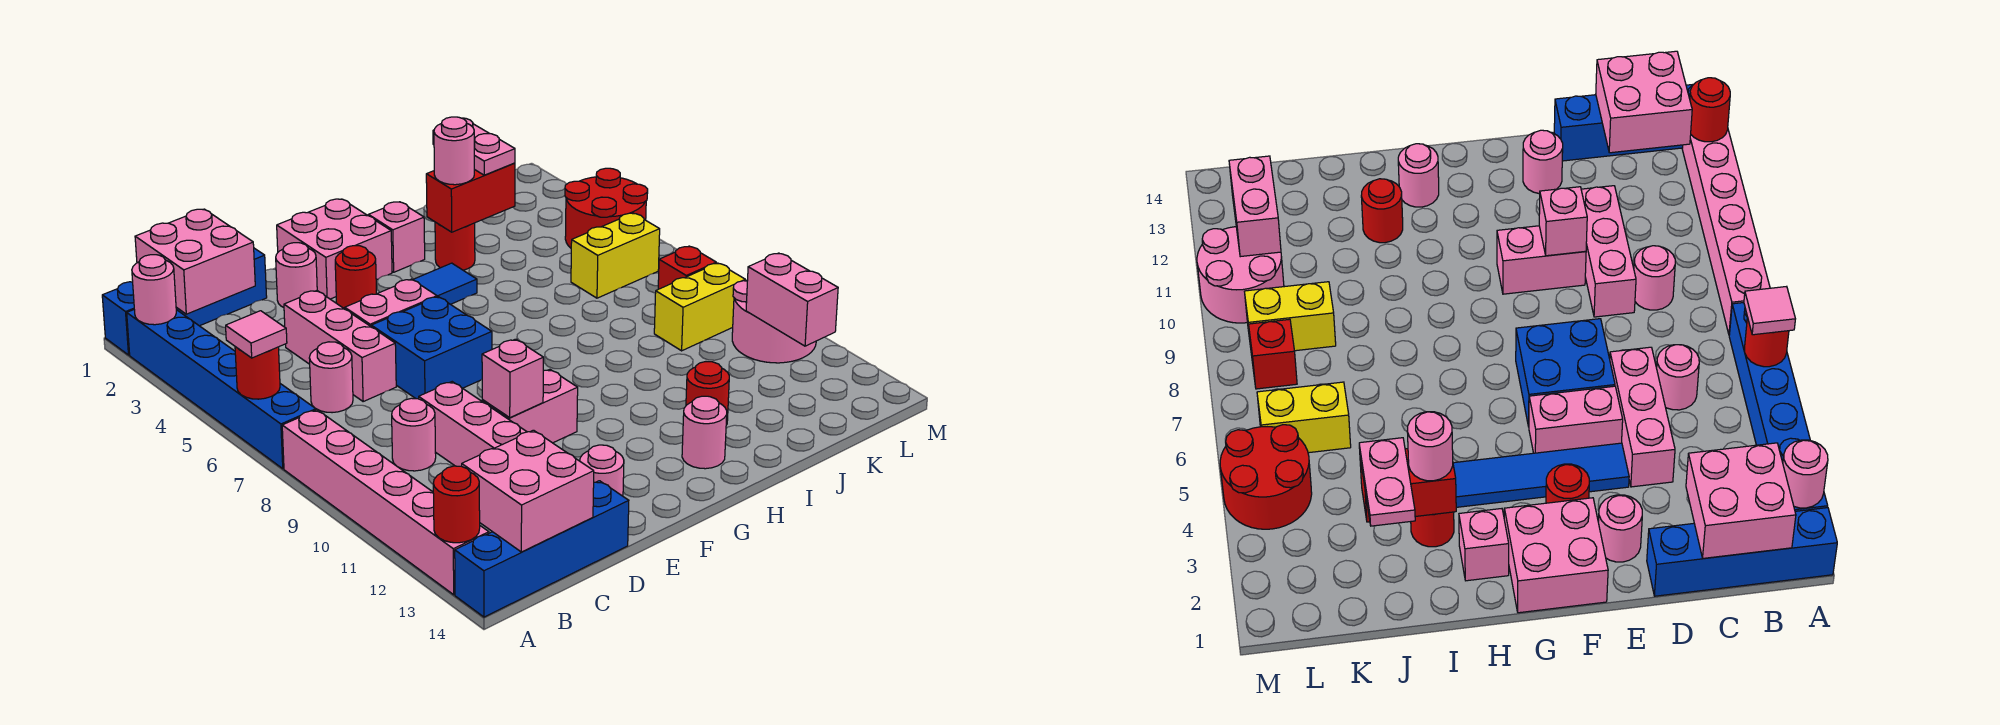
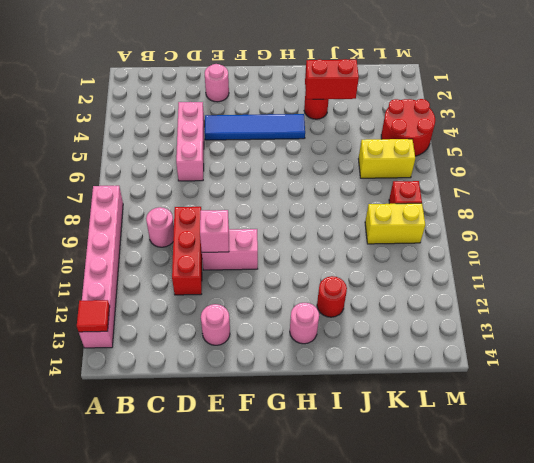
red tile A13 level 2 -> red round brick A13 level 2
red brick D9:D11 level 1 -> pink brick D9:D11 level 1
none -> blue brick A1:D1 level 1
none -> blue brick A2:A7 level 1
none -> blue brick A14:D14 level 1
none -> pink round brick C6 level 1

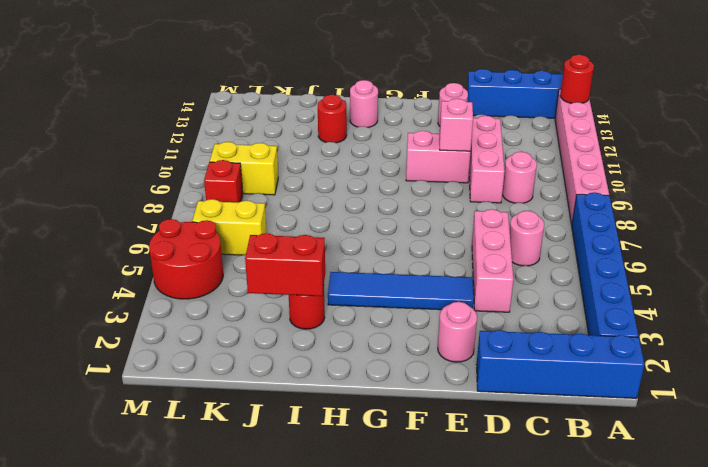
none -> pink brick E5:F5 level 1
none -> blue brick E6:F7 level 1
none -> pink brick F1:G2 level 1
none -> red round brick F3 level 1

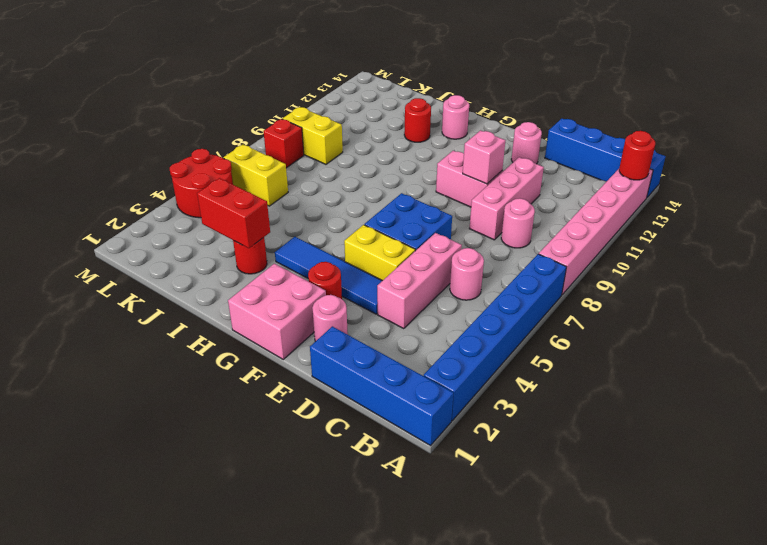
yellow brick E5:F5 level 1 -> pink brick E5:F5 level 1
none -> pink brick H2 level 1
none -> pink round brick L10:M11 level 1
none -> pink round brick A2 level 2
none -> red round brick A6 level 2

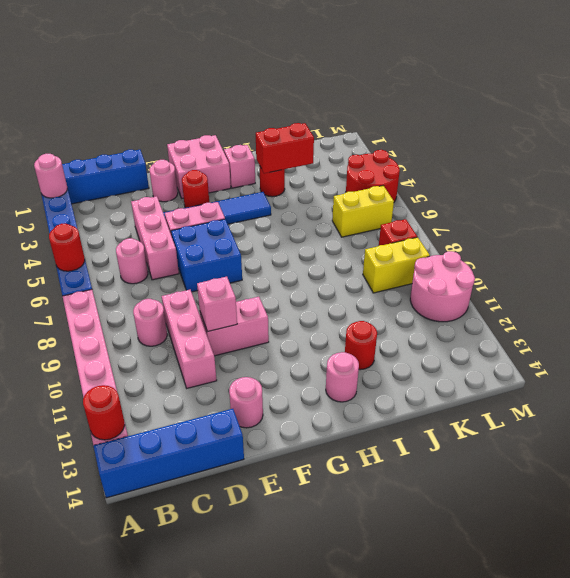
none -> pink brick B1:C2 level 2
none -> pink brick B13:C14 level 2
none -> pink brick L11:L12 level 2
none -> pink tile A6 level 3

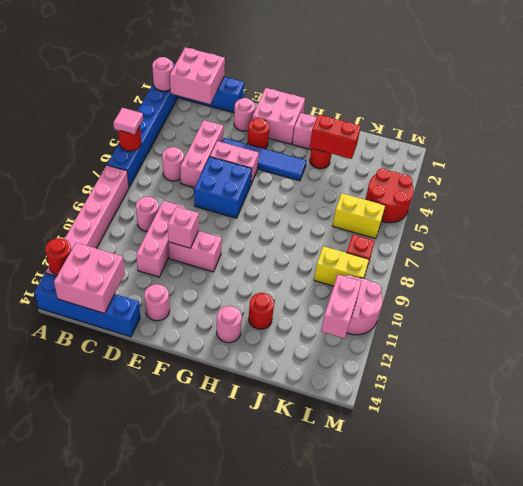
none -> pink round brick I3 level 3
none -> pink plate J2:J3 level 3

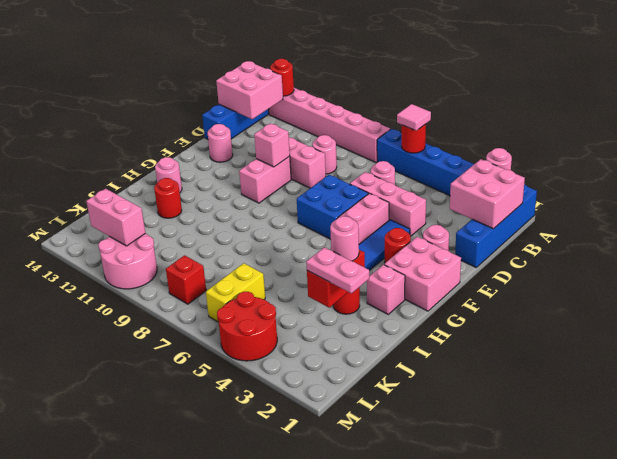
none -> yellow brick K9:L9 level 1

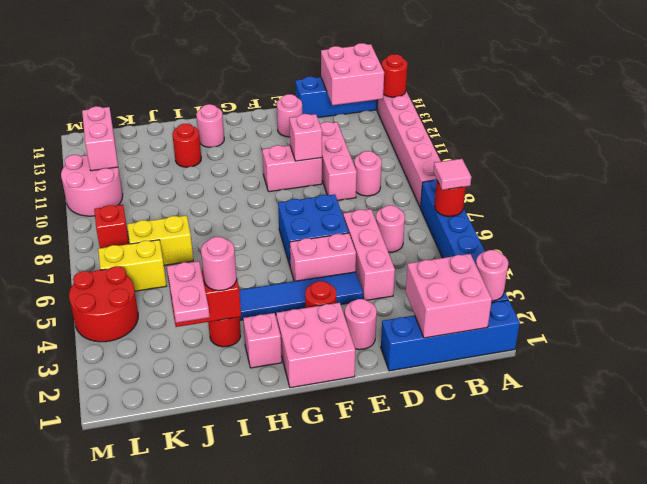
yellow brick J7:K7 level 1 -> yellow brick K9:L9 level 1

